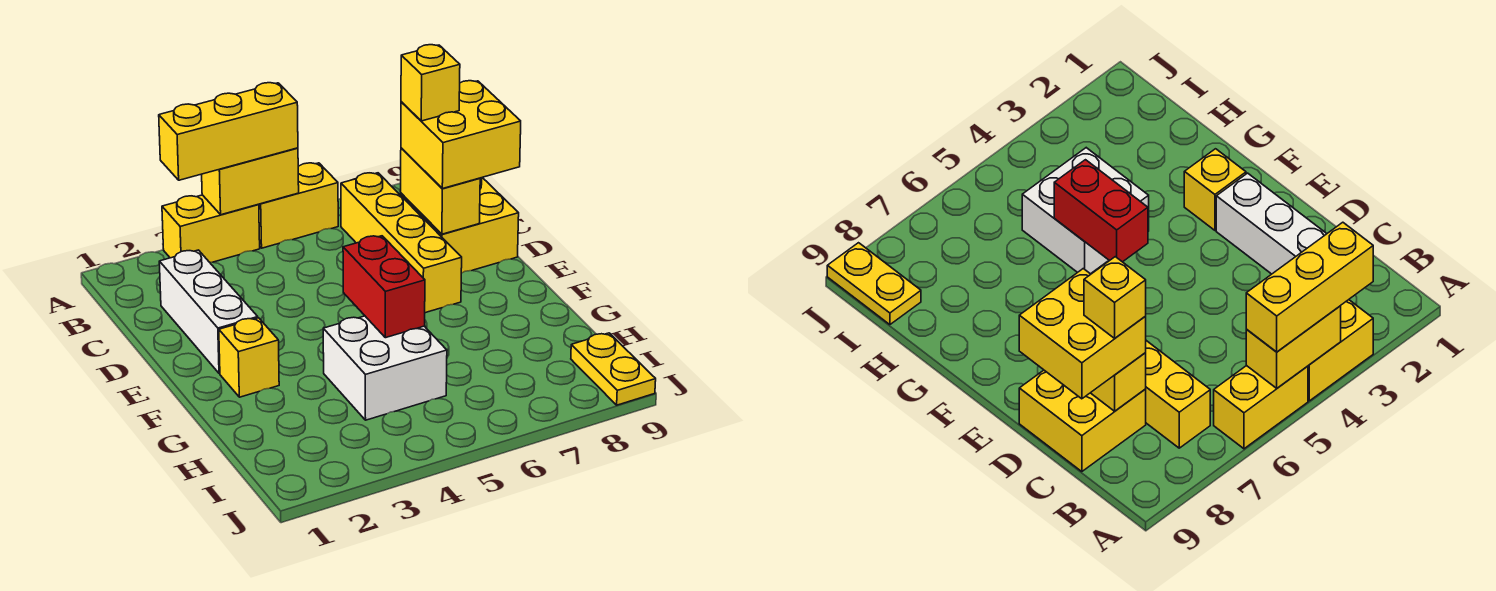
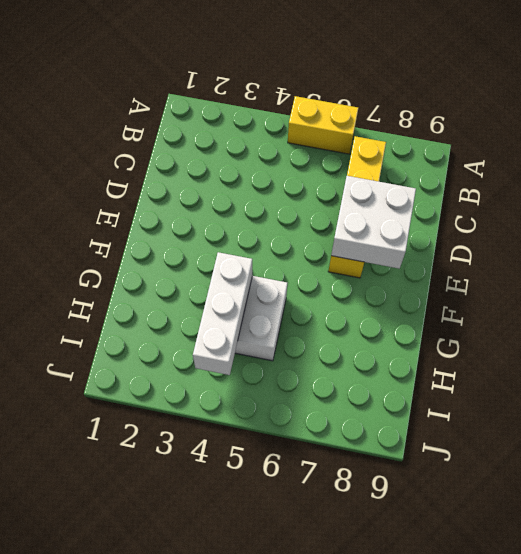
white brick D7:E8 level 2 -> yellow brick C8:D8 level 2
white brick G4:I4 level 2 -> white brick C2:E2 level 1
none -> yellow brick A3:A4 level 1
none -> yellow brick C8:D9 level 1
none -> yellow brick F2 level 1

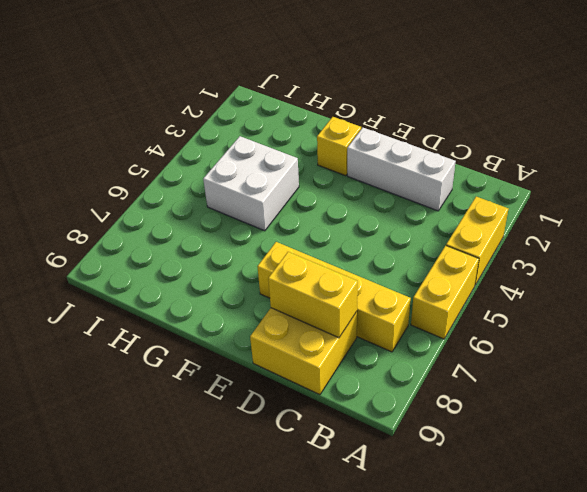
none -> yellow plate I9:J9 level 1
none -> yellow brick A4:A5 level 2
none -> red brick F5:G5 level 2

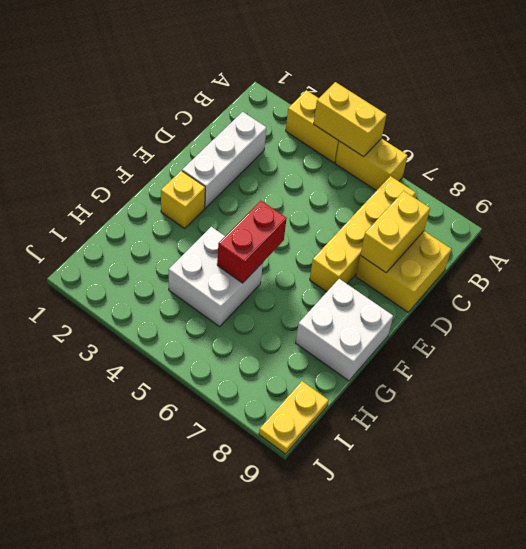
white brick F8:G9 level 1 -> none
none -> yellow brick A3:A5 level 3
none -> yellow brick C8:D9 level 3
none -> yellow brick C8 level 4

